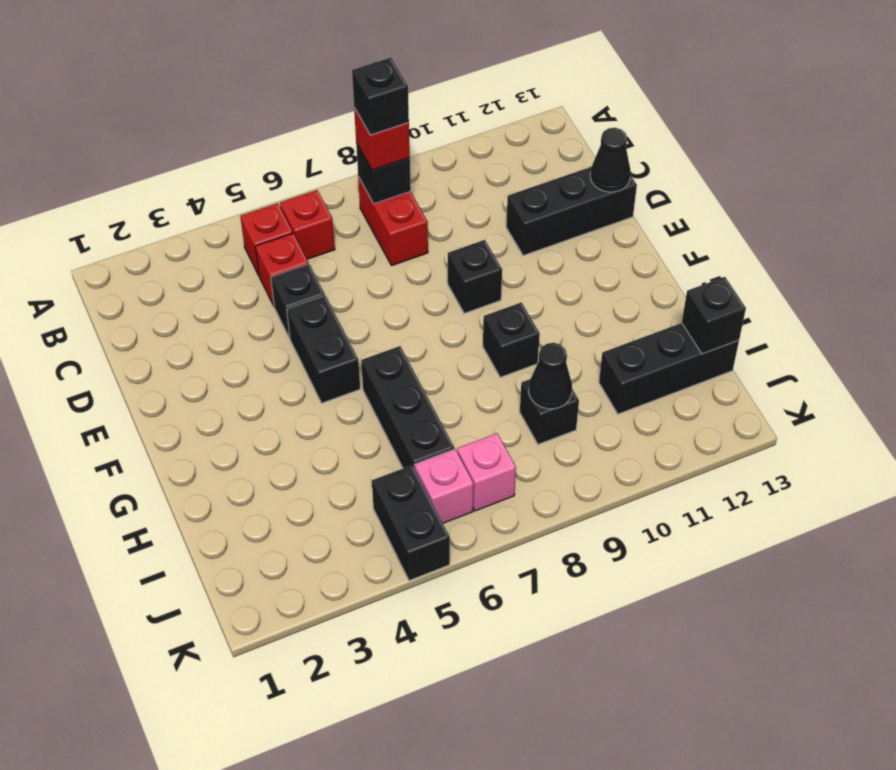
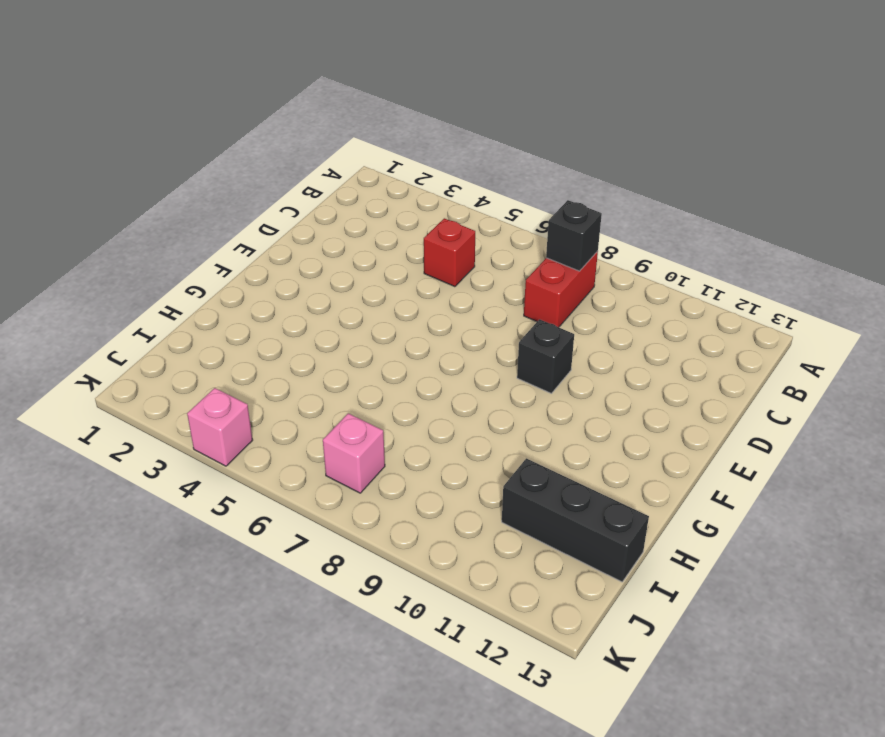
pink brick K4 level 1 -> pink brick J6 level 1
none -> red brick B5 level 1
none -> red brick B6 level 1
none -> black brick D5 level 1

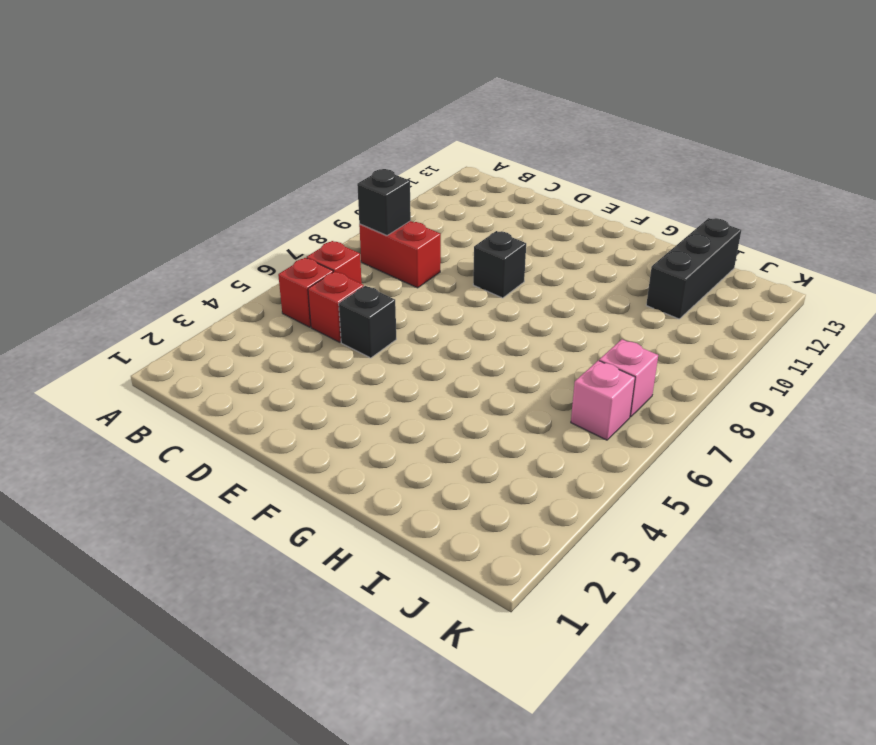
none -> black brick D11:D13 level 1
none -> black brick E5:F5 level 1
none -> black brick G6:I6 level 1

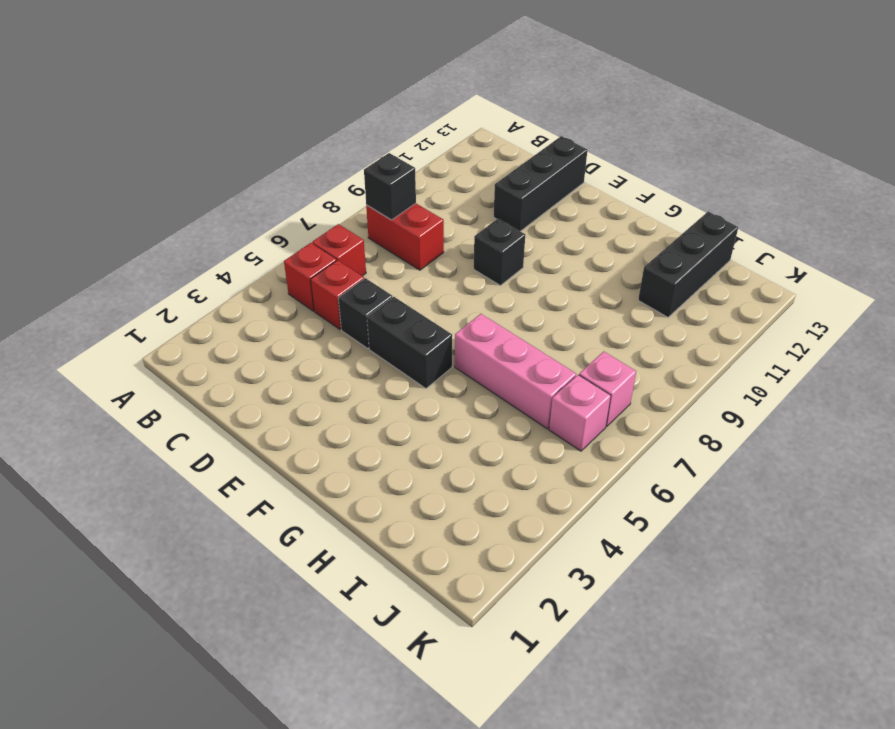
pink brick G6:I6 level 1 -> black brick G6:I6 level 1
none -> black brick G9 level 1
none -> black brick I9 level 1
none -> black brick J5:K5 level 1

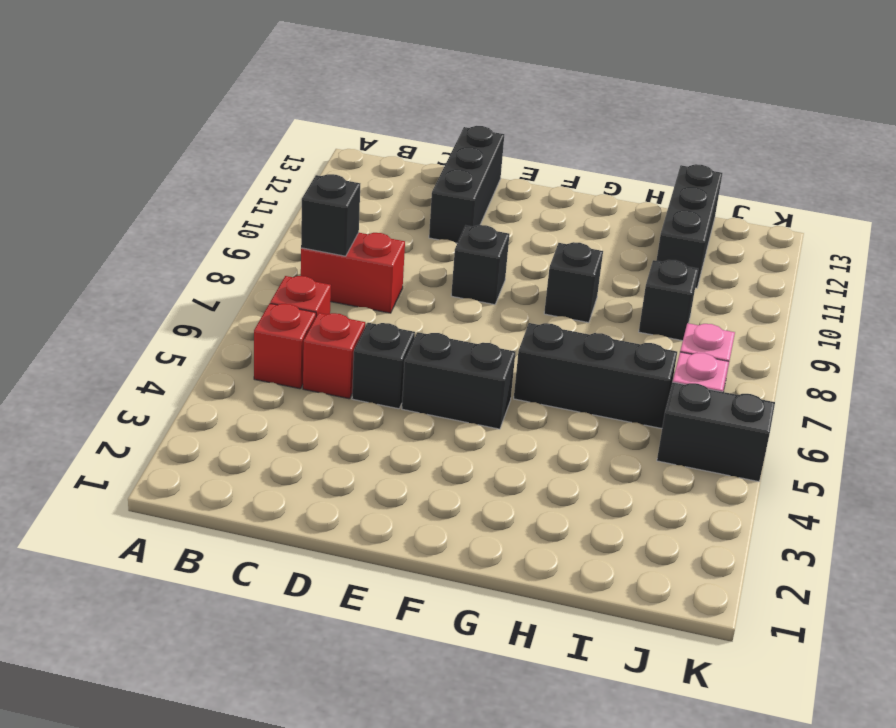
none -> black cone D13 level 2
none -> black cone I9 level 2
none -> black brick I13 level 2

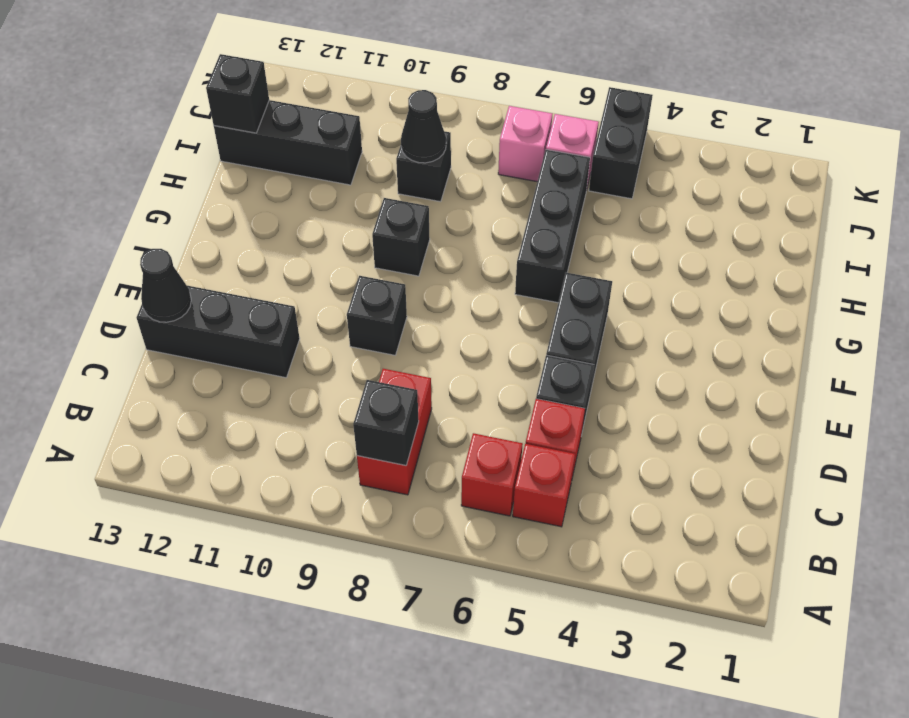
none -> red brick B8 level 3
none -> black brick B8 level 4

